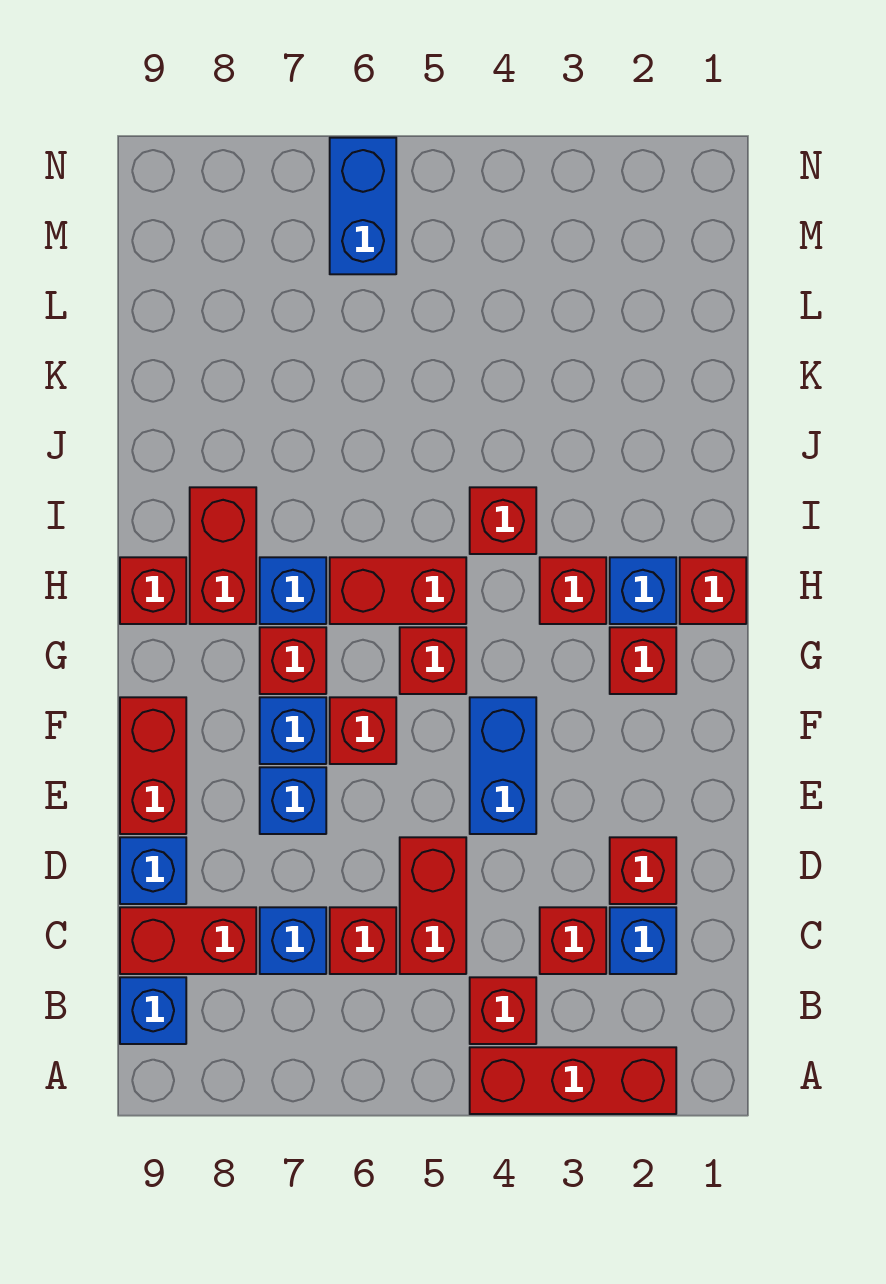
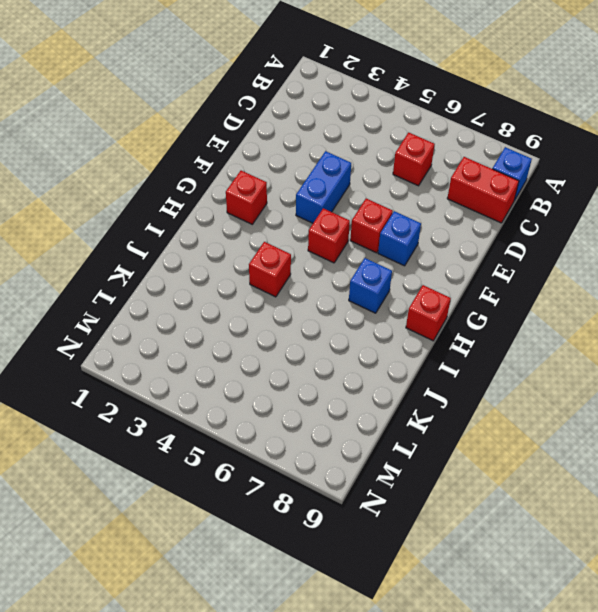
none -> red brick A2:A4 level 1
none -> red brick B4 level 1
none -> blue brick C2 level 1

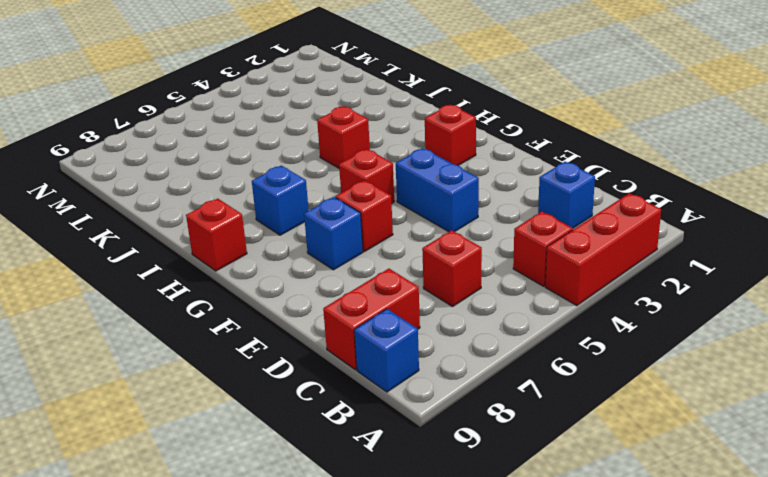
none -> red brick C3 level 1
none -> red brick C5:D5 level 1
none -> blue brick C7 level 1

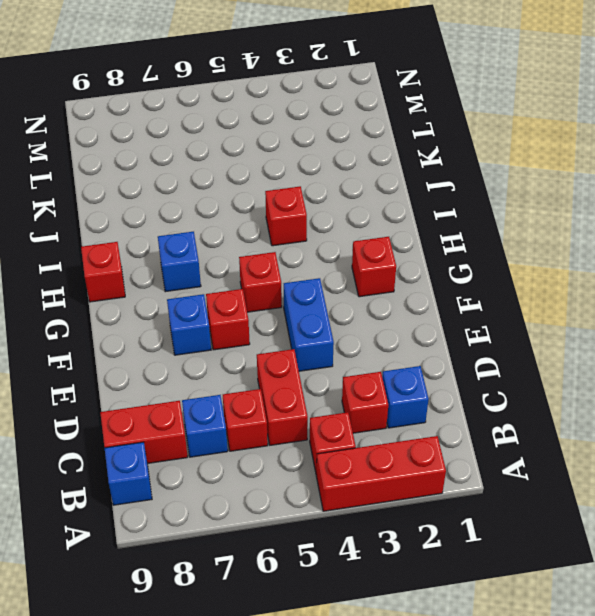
none -> red brick D2 level 1
none -> blue brick D9 level 1
none -> blue brick E7 level 1

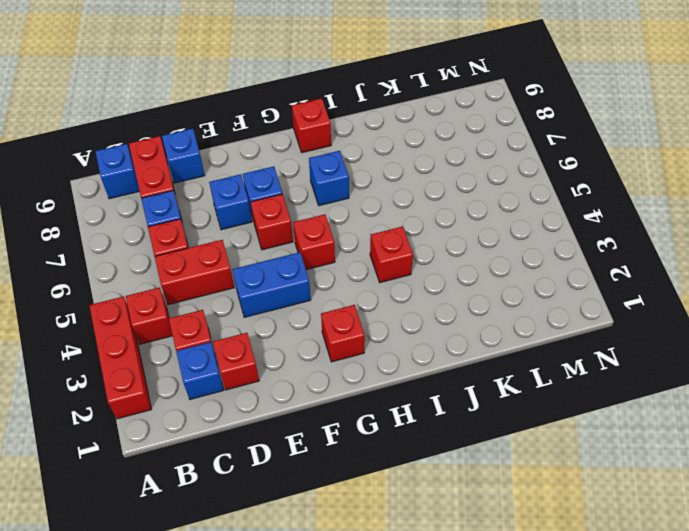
none -> red brick E9:F9 level 1
none -> red brick G7 level 1
none -> red brick H1 level 1

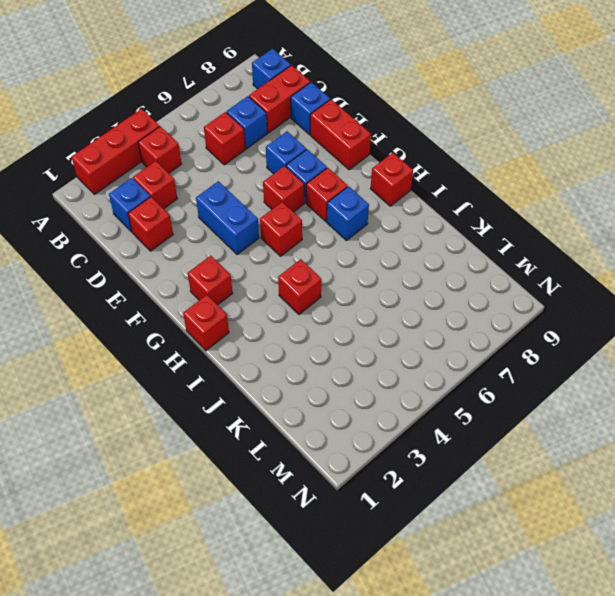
none -> red brick C5:D5 level 1
none -> blue brick H2 level 1
none -> red brick H3 level 1

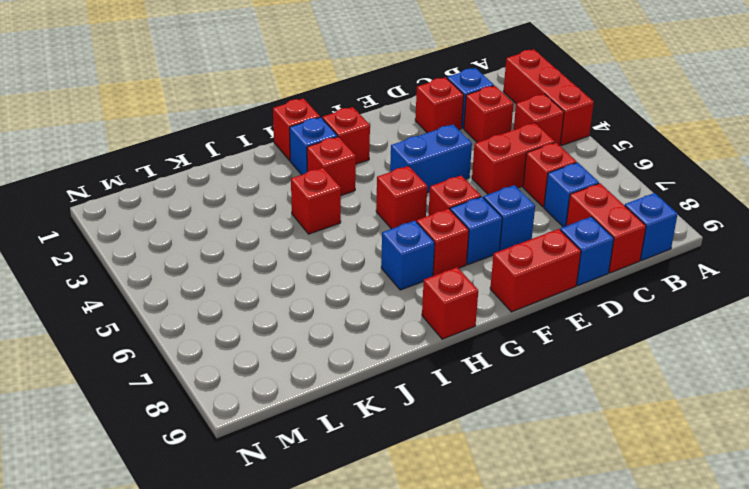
none -> red brick H5:H6 level 1
none -> red brick H8:I8 level 1
none -> blue brick M6:N6 level 1

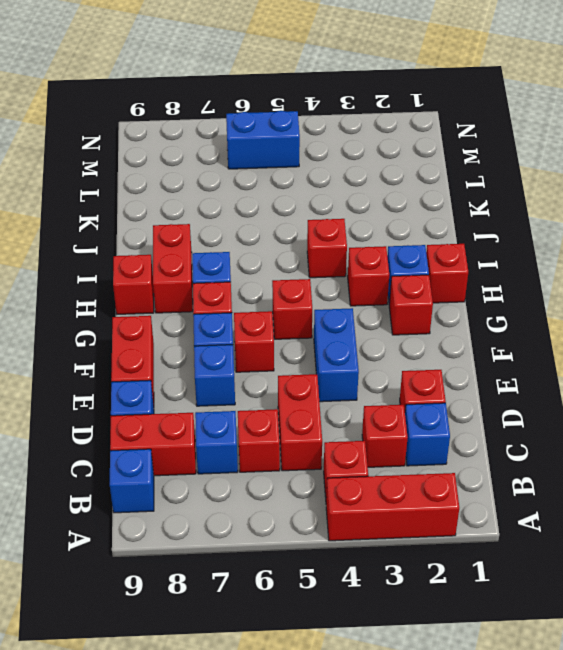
blue brick M5:M6 level 1 -> blue brick M6:N6 level 1
none -> red brick H5:H6 level 1

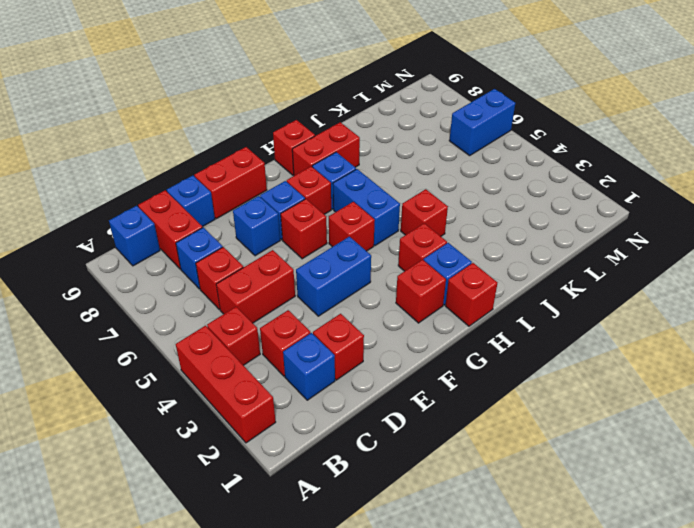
blue brick H5:H6 level 1 -> red brick H5:H6 level 1

